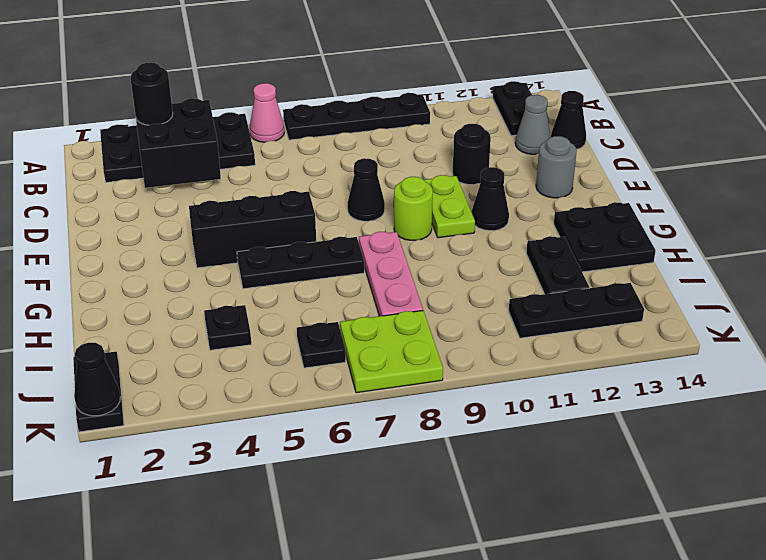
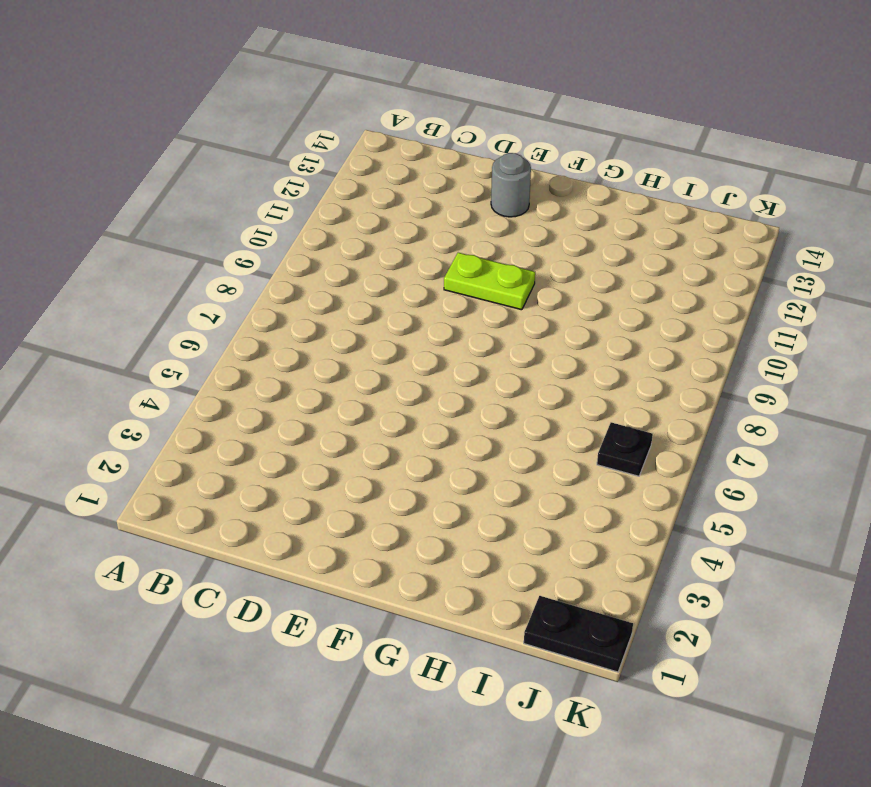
none -> black plate A2:B5 level 1
none -> pink cone A6 level 1
none -> black plate A7:A10 level 1

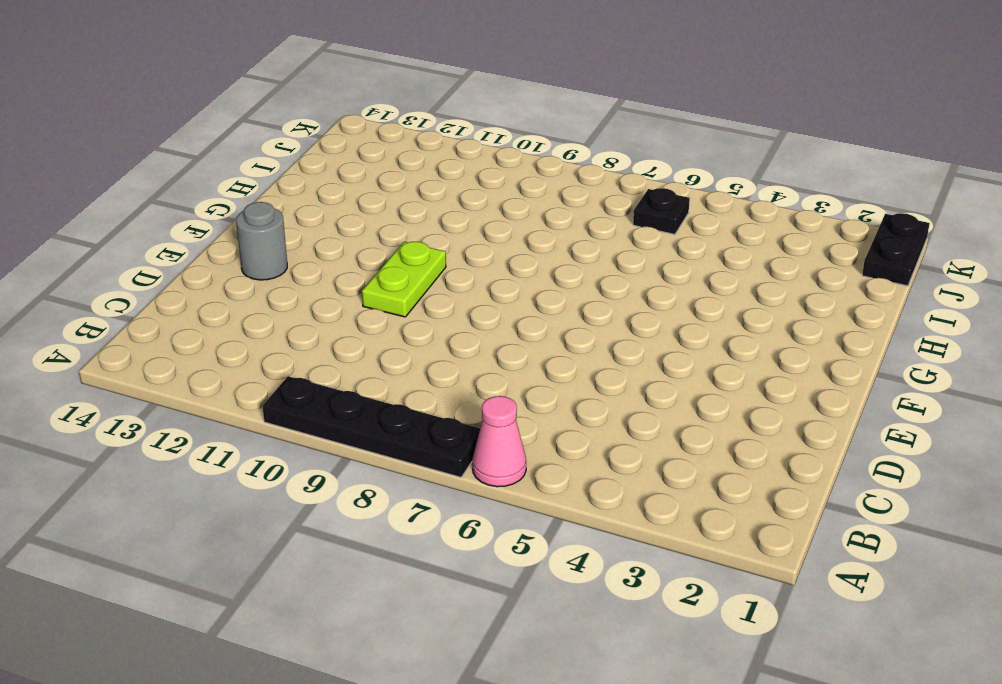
none -> black plate A2:B5 level 1
none -> black plate A13:B13 level 1
none -> grey cone C13 level 1

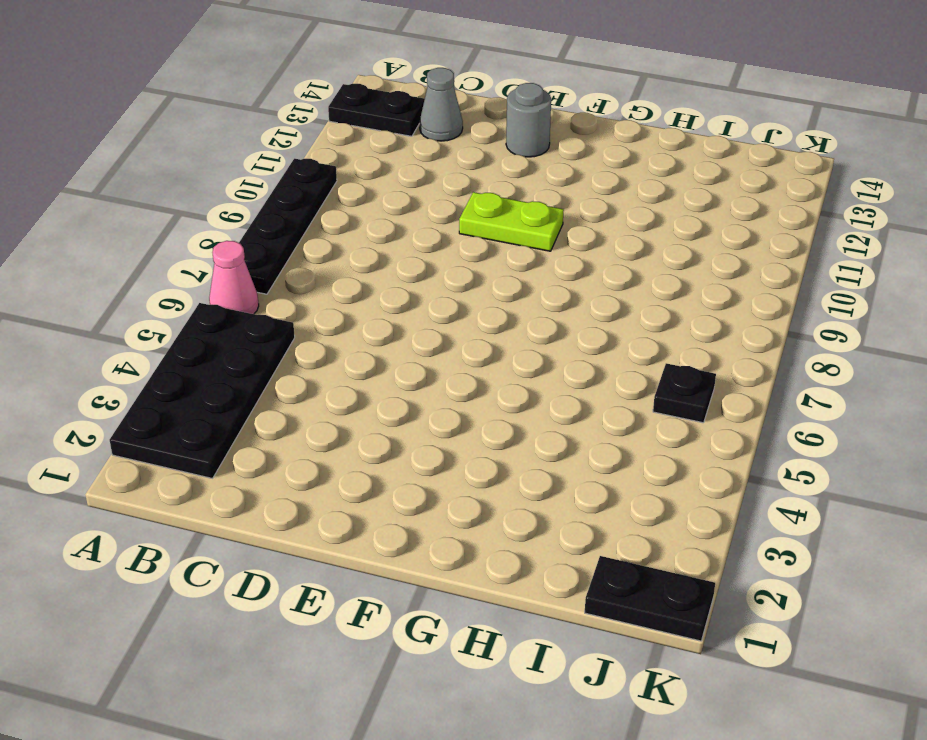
none -> black cone C14 level 1
none -> black round brick D11 level 1
none -> black cone E8 level 1

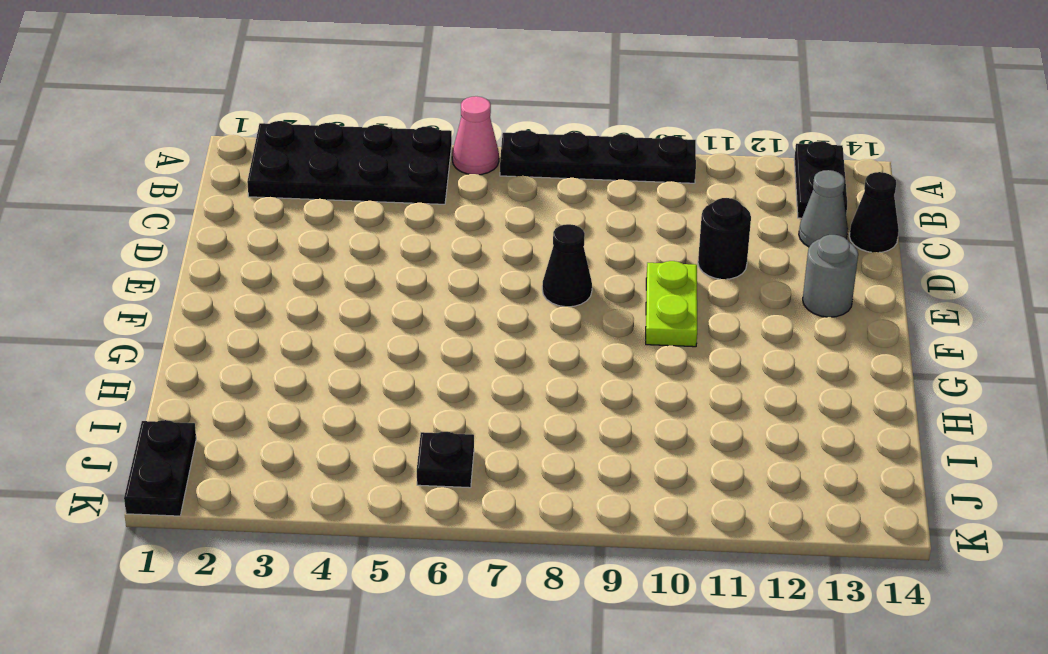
none -> black brick F4:F6 level 1
none -> lime round brick F9 level 1
none -> black cone F11 level 1

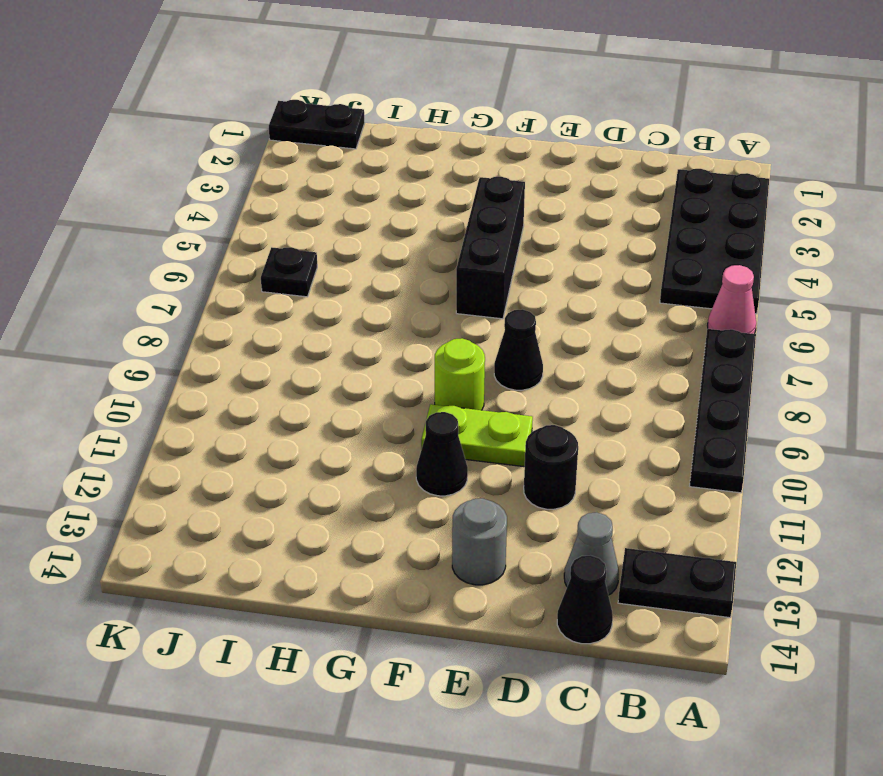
none -> black plate G5:G7 level 1
none -> pink plate G8:I8 level 1
none -> black plate G13:H14 level 1

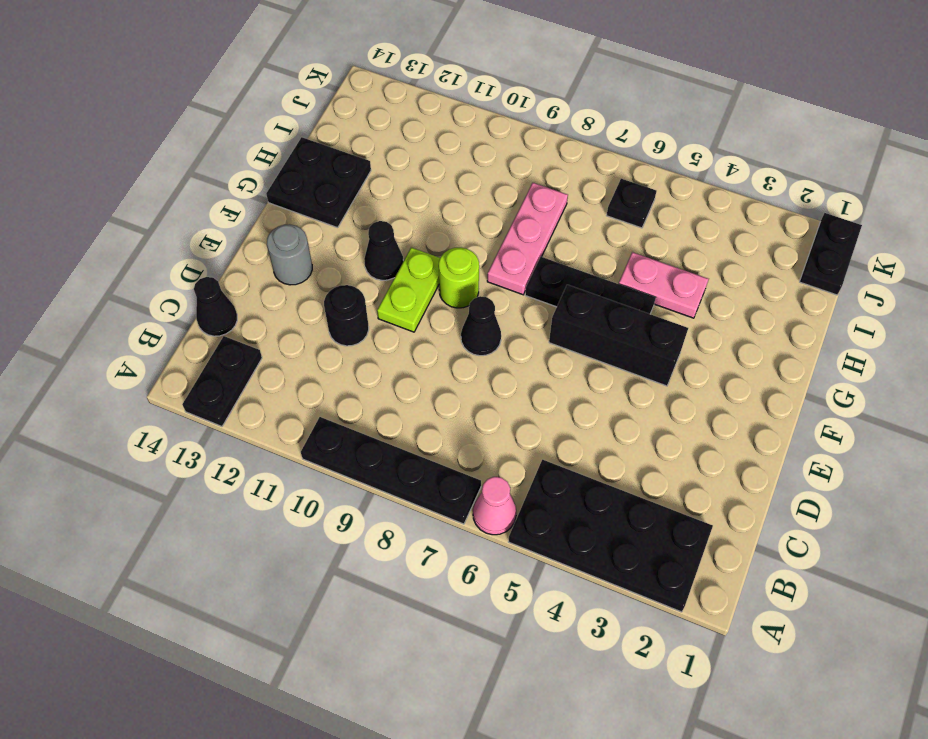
pink plate H4:H5 level 1 -> none
none -> grey cone C13 level 1
none -> black plate H12:I12 level 1
none -> black plate I4 level 1

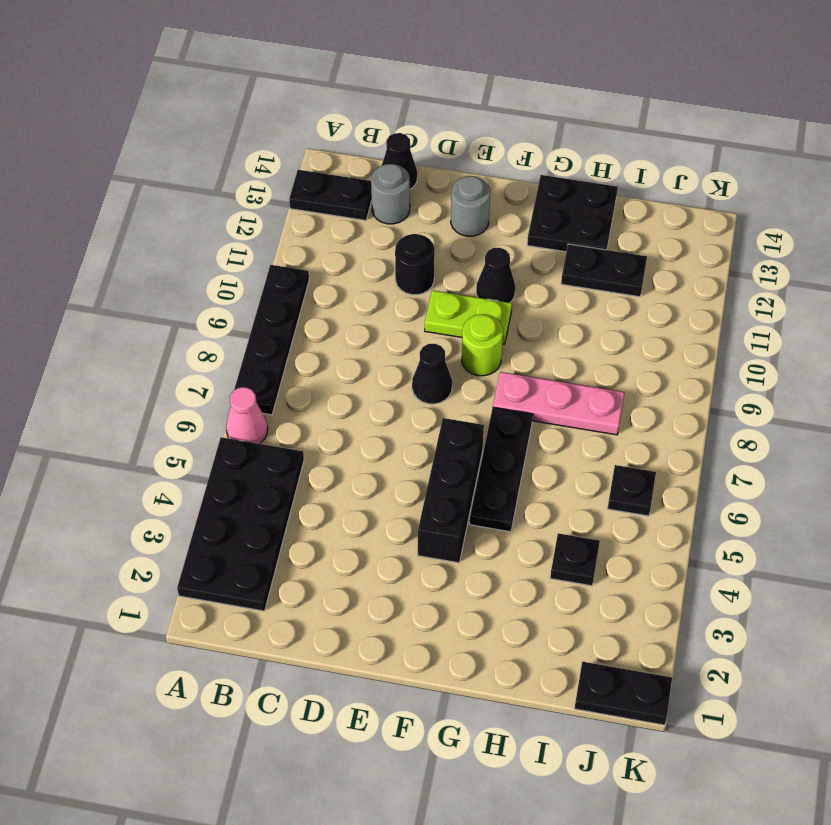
grey round brick C13 level 1 -> grey cone C13 level 1
none -> lime plate J7:K8 level 1
none -> black plate J11:J13 level 1
none -> black brick B3:C4 level 2

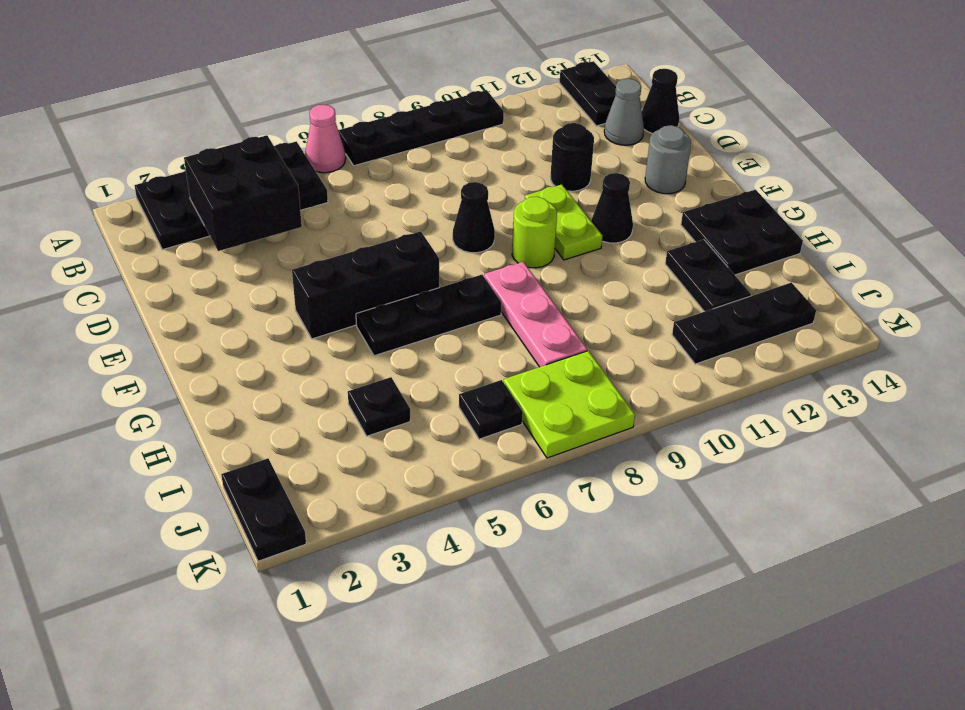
none -> black cone K1 level 2
none -> black round brick B3 level 3

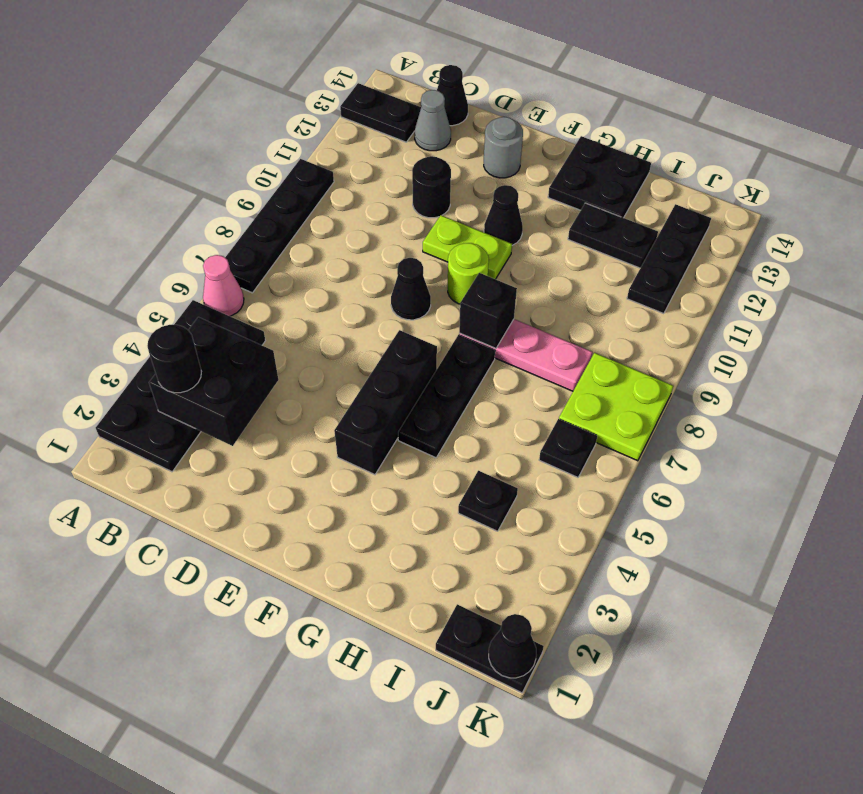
black brick G8 level 2 -> none

